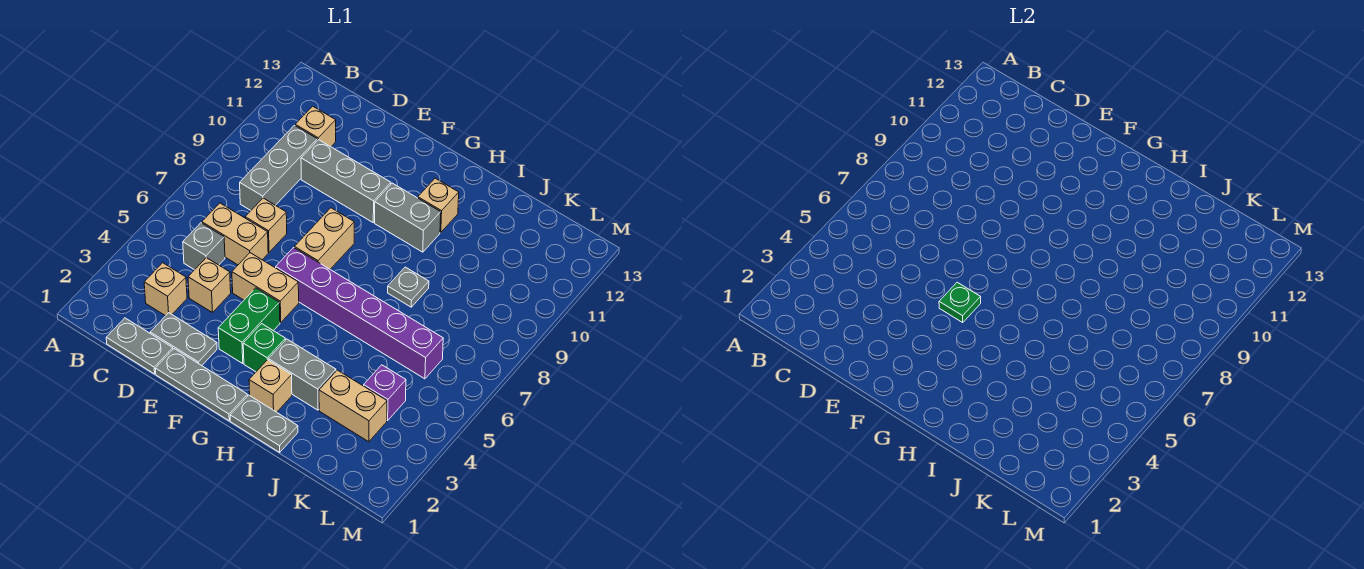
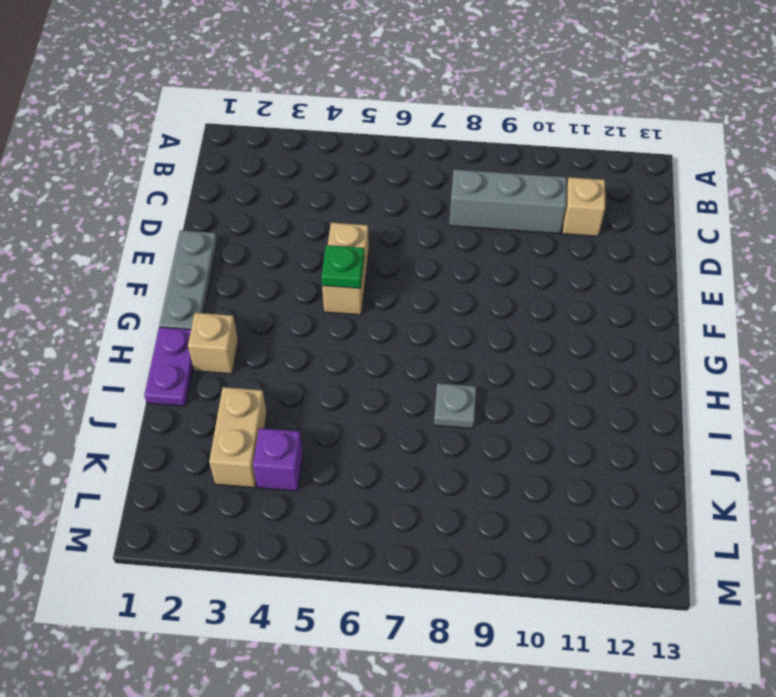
purple plate H1:I1 level 1 -> grey plate H1:I1 level 1
none -> grey plate C1:D1 level 1
none -> tan brick C3 level 1
none -> grey brick C5 level 1

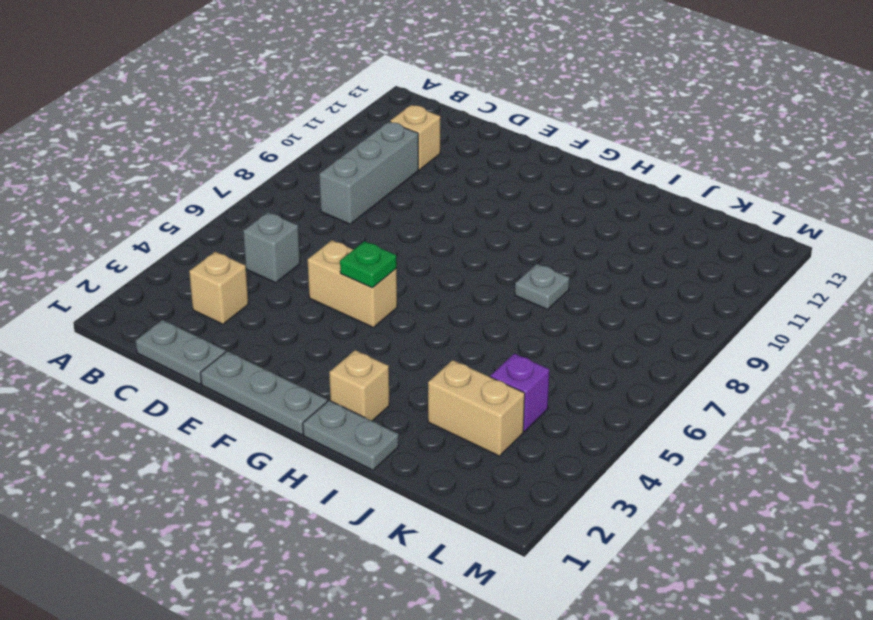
none -> tan brick C6:D6 level 1
none -> grey plate D2:E2 level 1
none -> tan brick D4 level 1

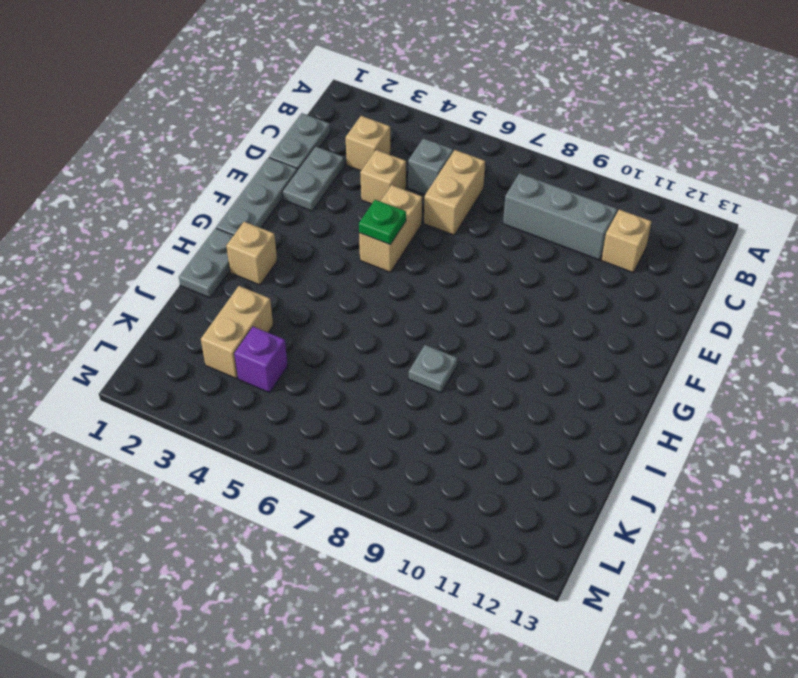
none -> tan brick D7 level 1
none -> grey brick D10:F10 level 1
none -> green brick F3:F4 level 1

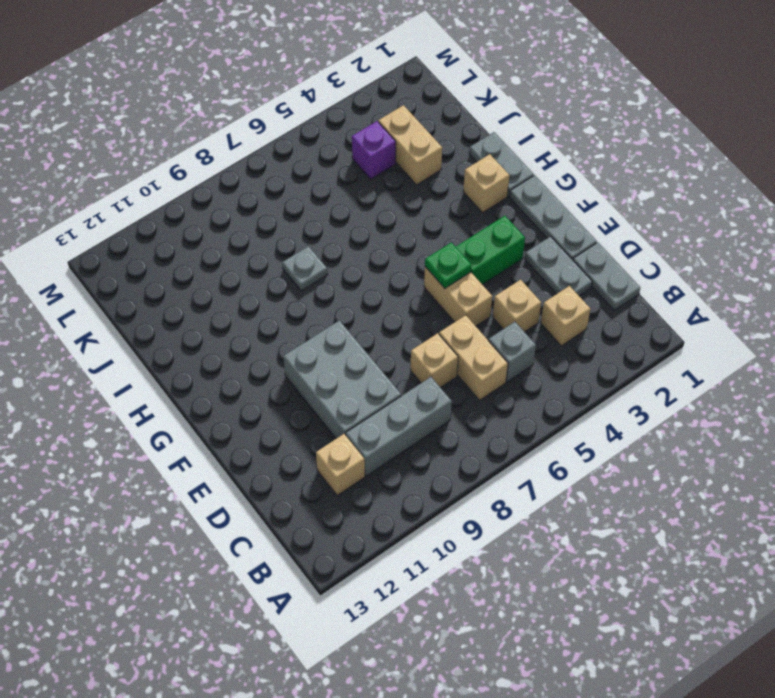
grey brick D9:F10 level 1 -> grey brick D10:F10 level 1
none -> purple brick F6:K6 level 1
none -> tan brick F7:F8 level 1
none -> green brick G3 level 1

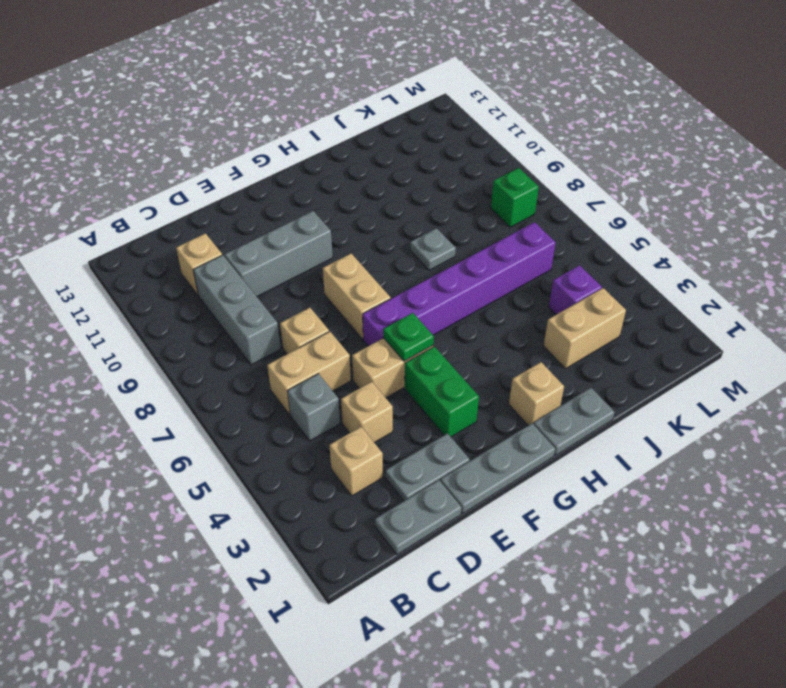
green brick L8 level 1 -> green brick G3 level 1
none -> grey brick G10:H10 level 1
none -> grey brick H3:I3 level 1
none -> tan brick H11 level 1

